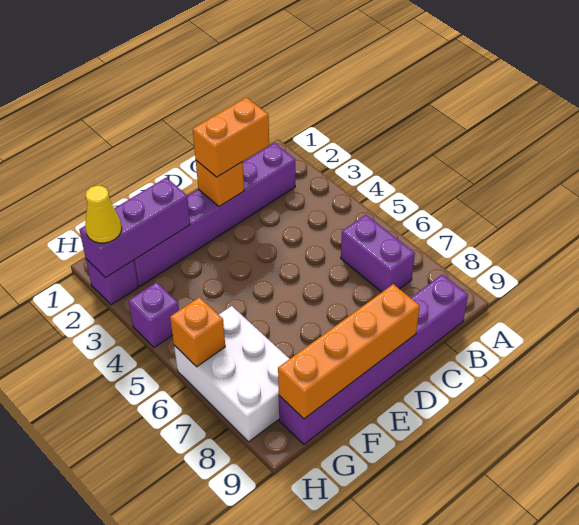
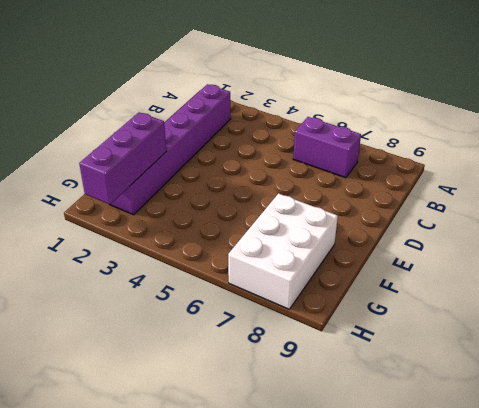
white brick F7:H8 level 1 -> white brick G6:H8 level 1
none -> purple brick B9:G9 level 1
none -> purple brick H2 level 1
none -> purple brick H4 level 1

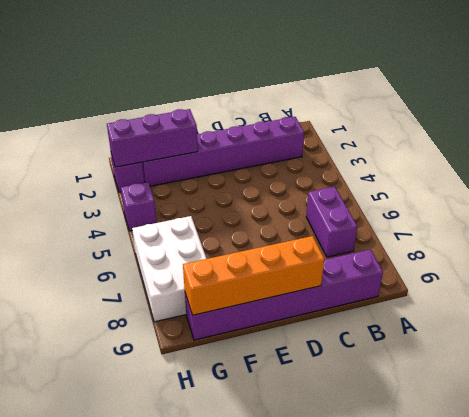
none -> orange brick D2 level 2
none -> orange brick H6 level 2
none -> orange brick C2:D2 level 3

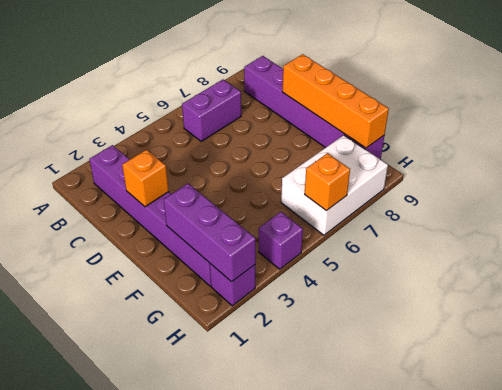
none -> orange brick C2:D2 level 3
none -> yellow cone H2 level 3

